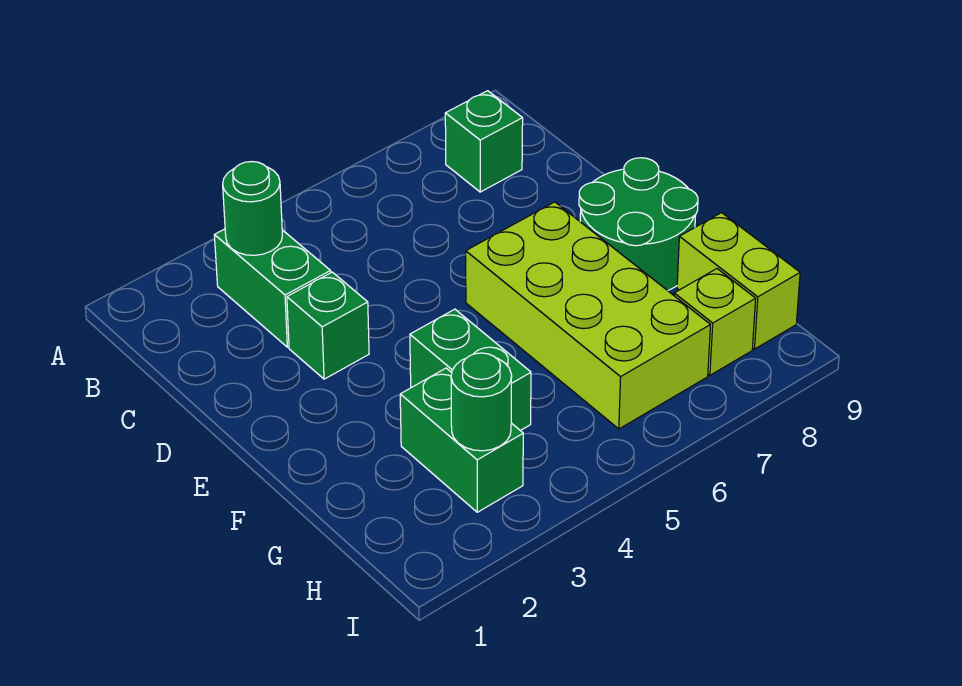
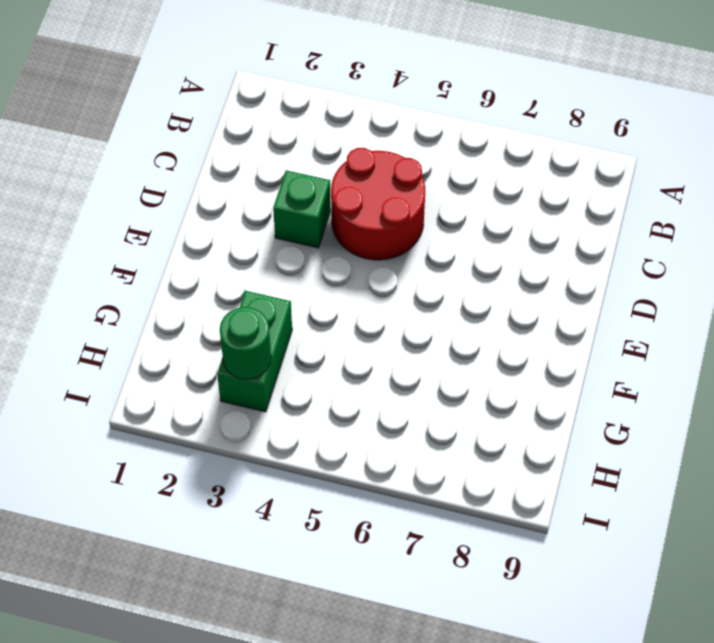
red round brick C4:D5 level 1 -> none
none -> green brick B3:C3 level 1
none -> green brick B8 level 1

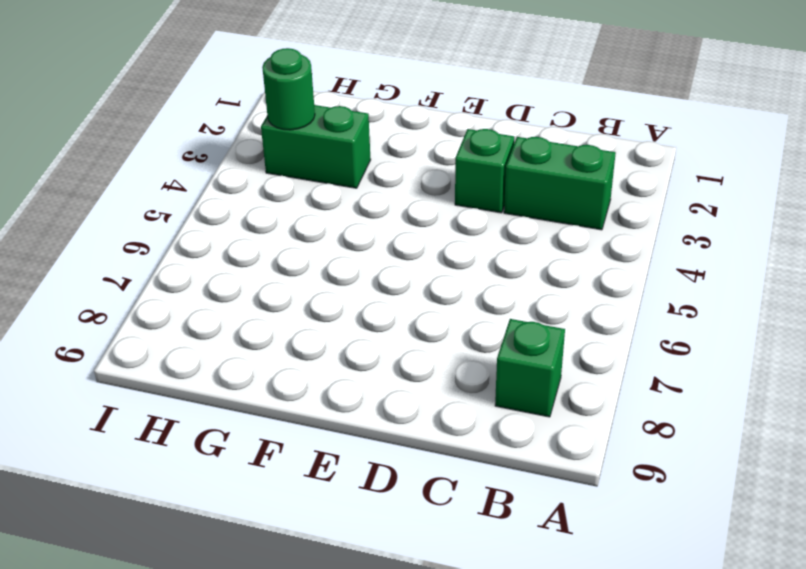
none -> lime brick E6:H7 level 1
none -> green round brick E8:F9 level 1

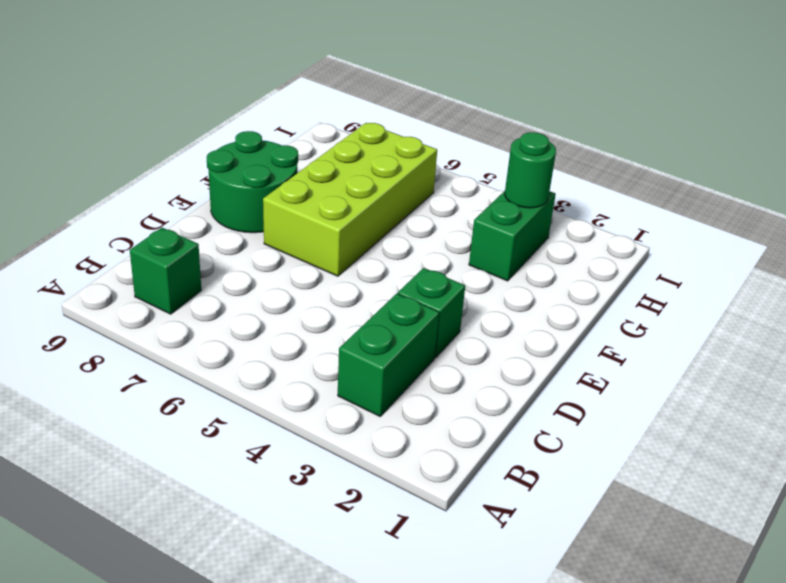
none -> green brick F4:G4 level 1
none -> lime brick G9:H9 level 1

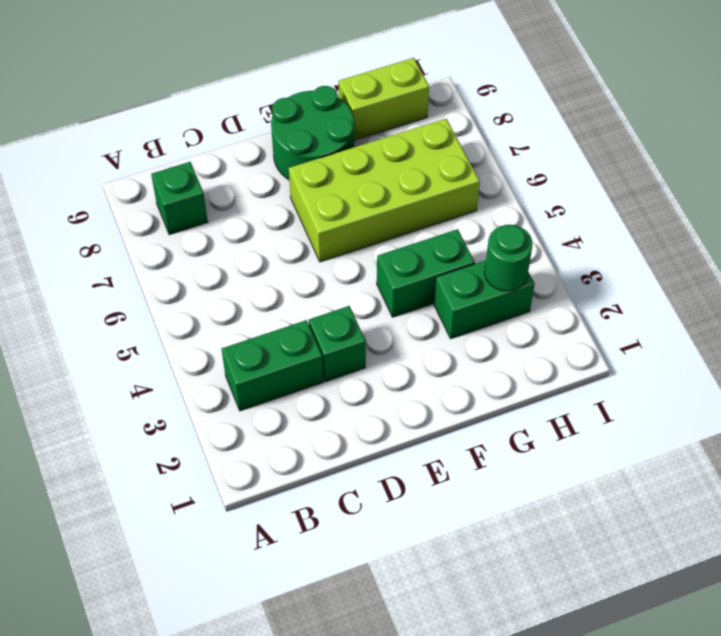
none -> lime brick H8 level 1
none -> green round brick B3 level 2

